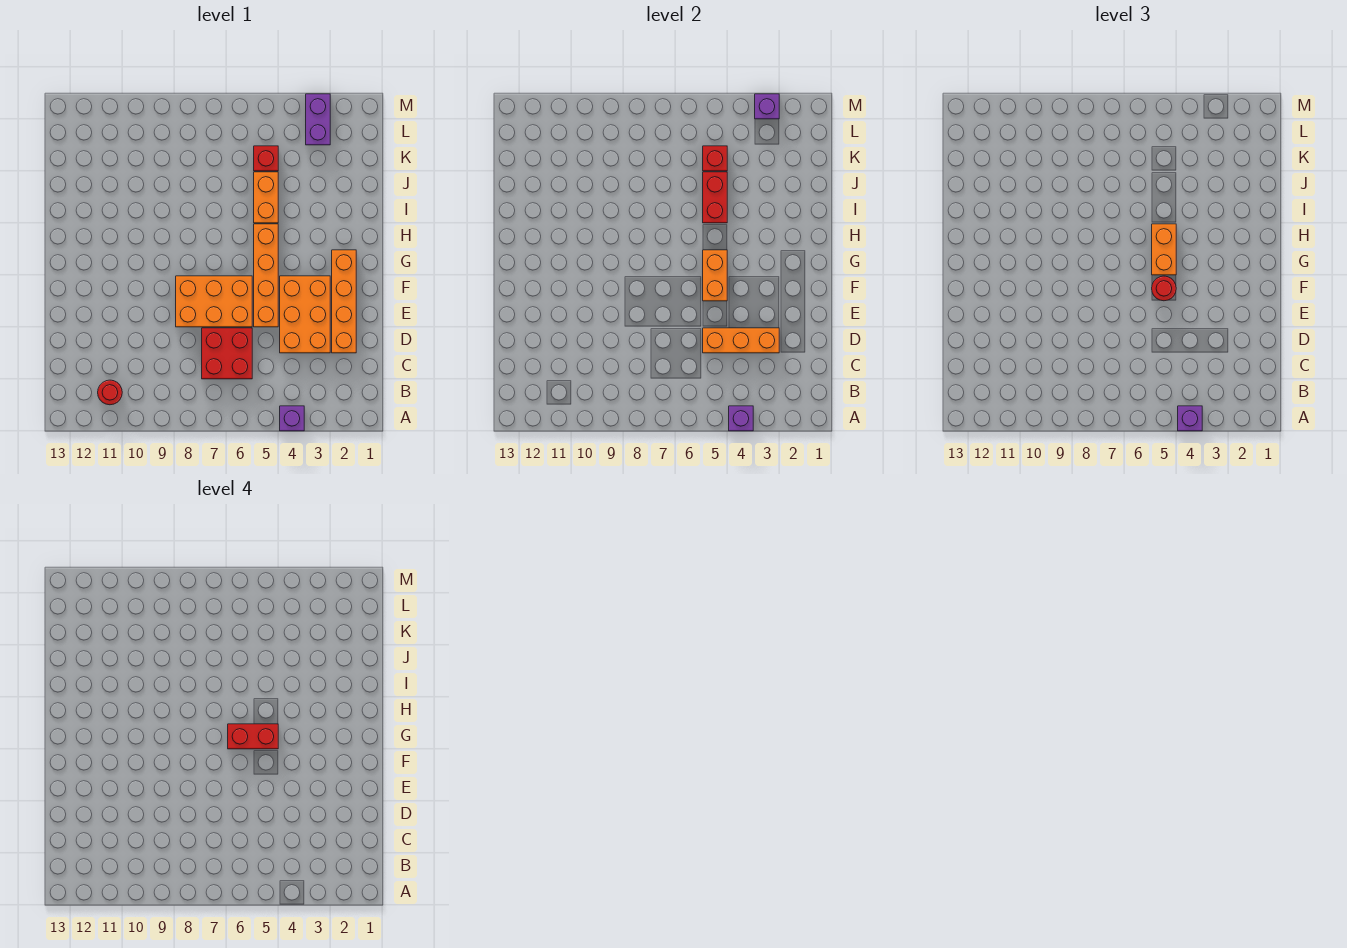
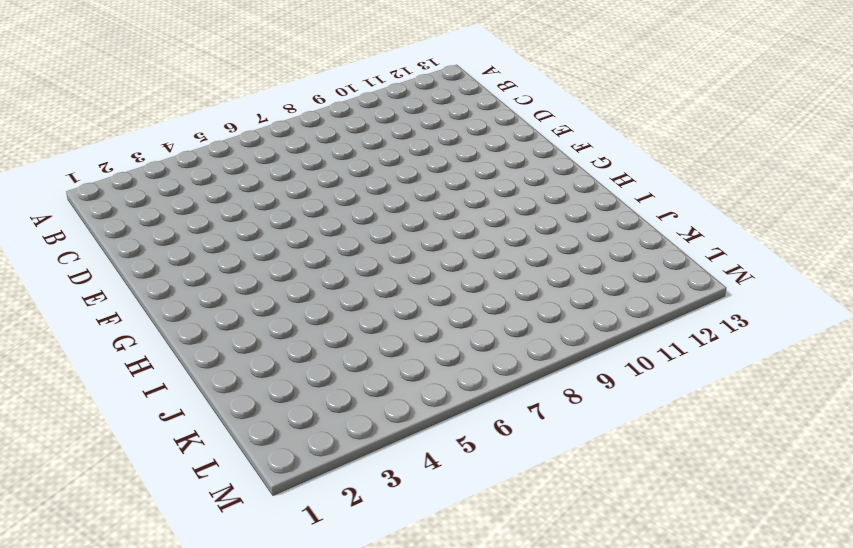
none -> purple brick A4 level 1
none -> red round brick B11 level 1
none -> red brick C6:D7 level 1

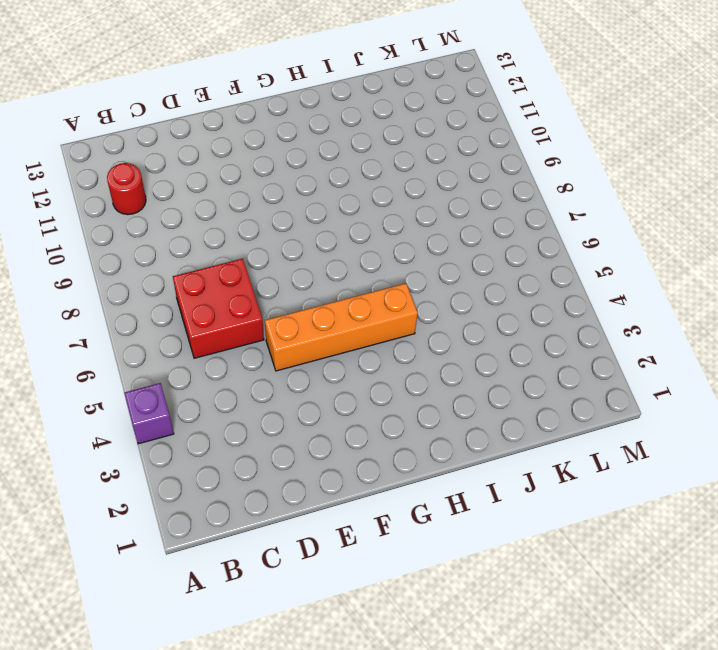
none -> orange brick D2:G2 level 1
none -> orange brick D3:F4 level 1
none -> orange brick E6:F8 level 1

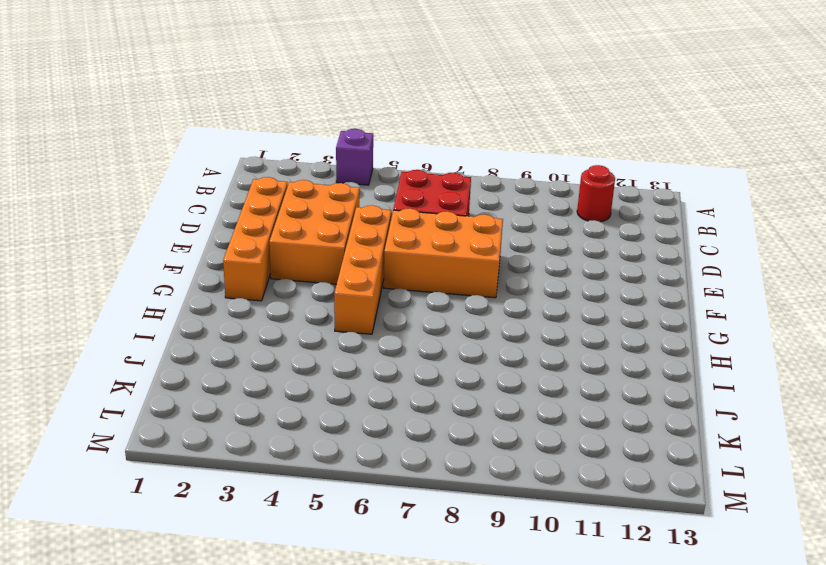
none -> orange brick I5:J5 level 1
none -> red brick K5 level 1
none -> purple brick L3:M3 level 1

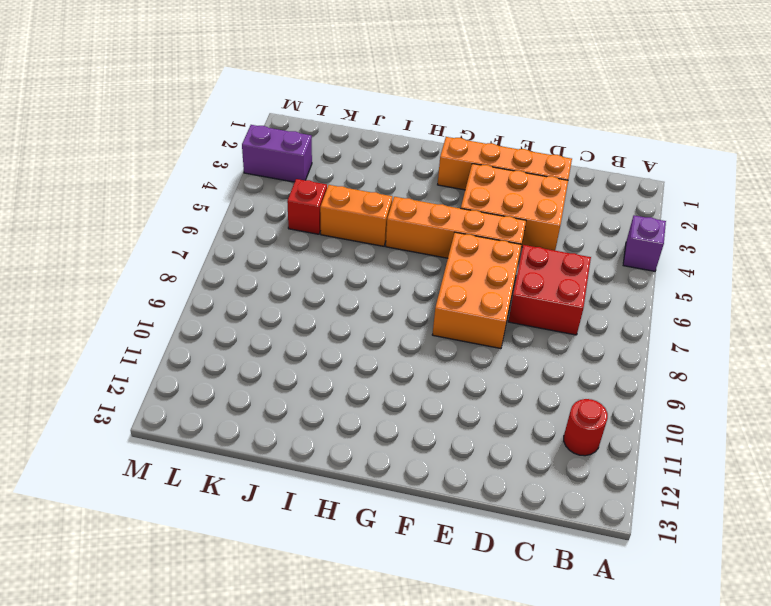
none -> purple brick A4 level 2
none -> orange brick D3:D5 level 2
none -> orange brick F5:G5 level 2

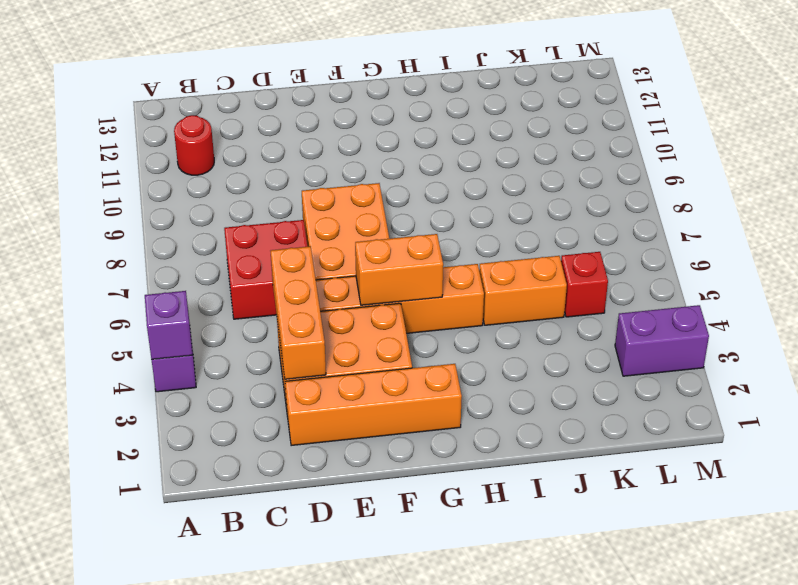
none -> red brick I5:J5 level 2
none -> red brick K5 level 2
none -> purple brick M3 level 2

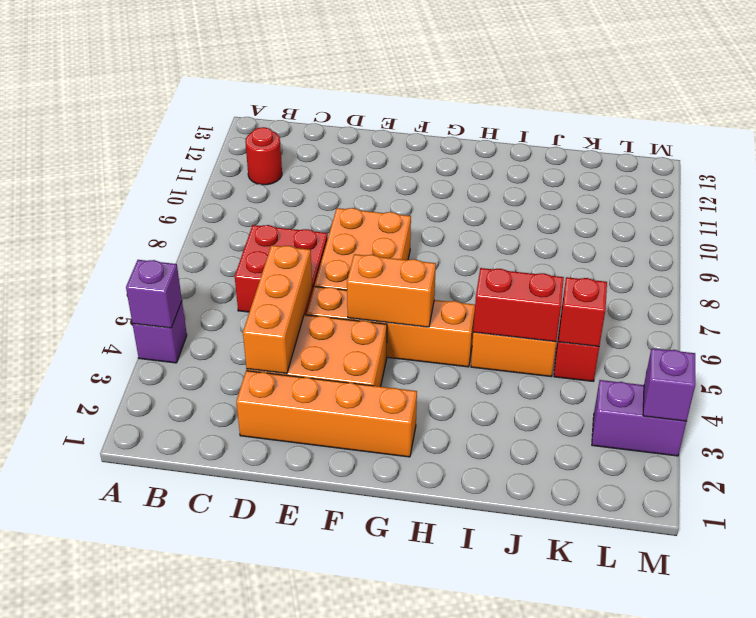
none -> purple brick A4 level 3
none -> red round brick F5 level 3
none -> orange brick G5:H5 level 3

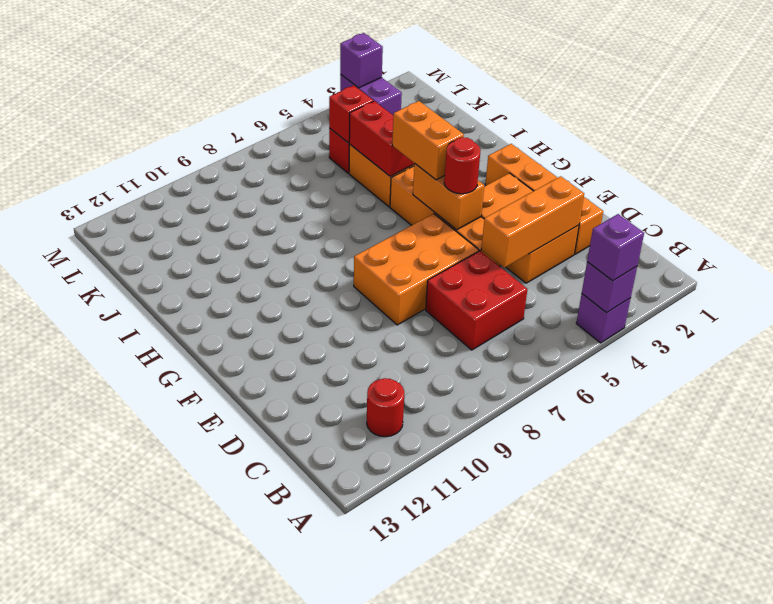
none -> red brick G5:G6 level 4

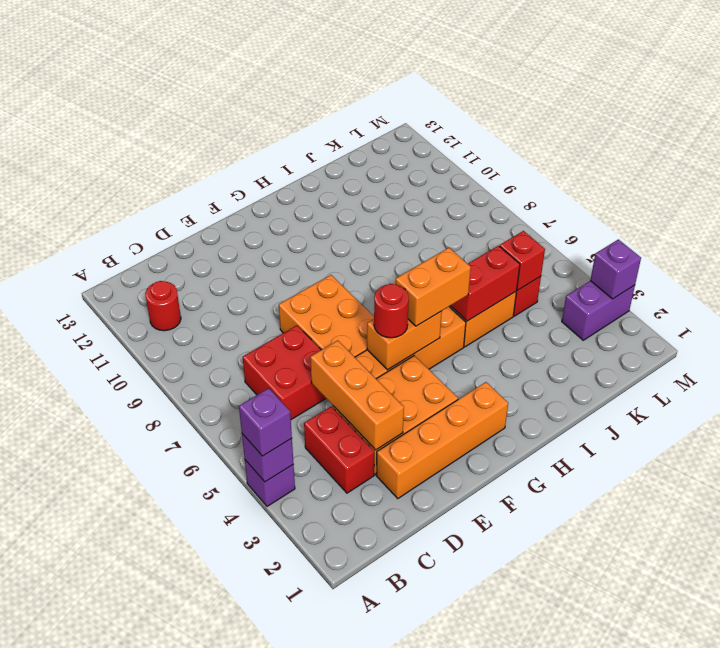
red brick C3:C4 level 1 -> red brick G5:G6 level 4

